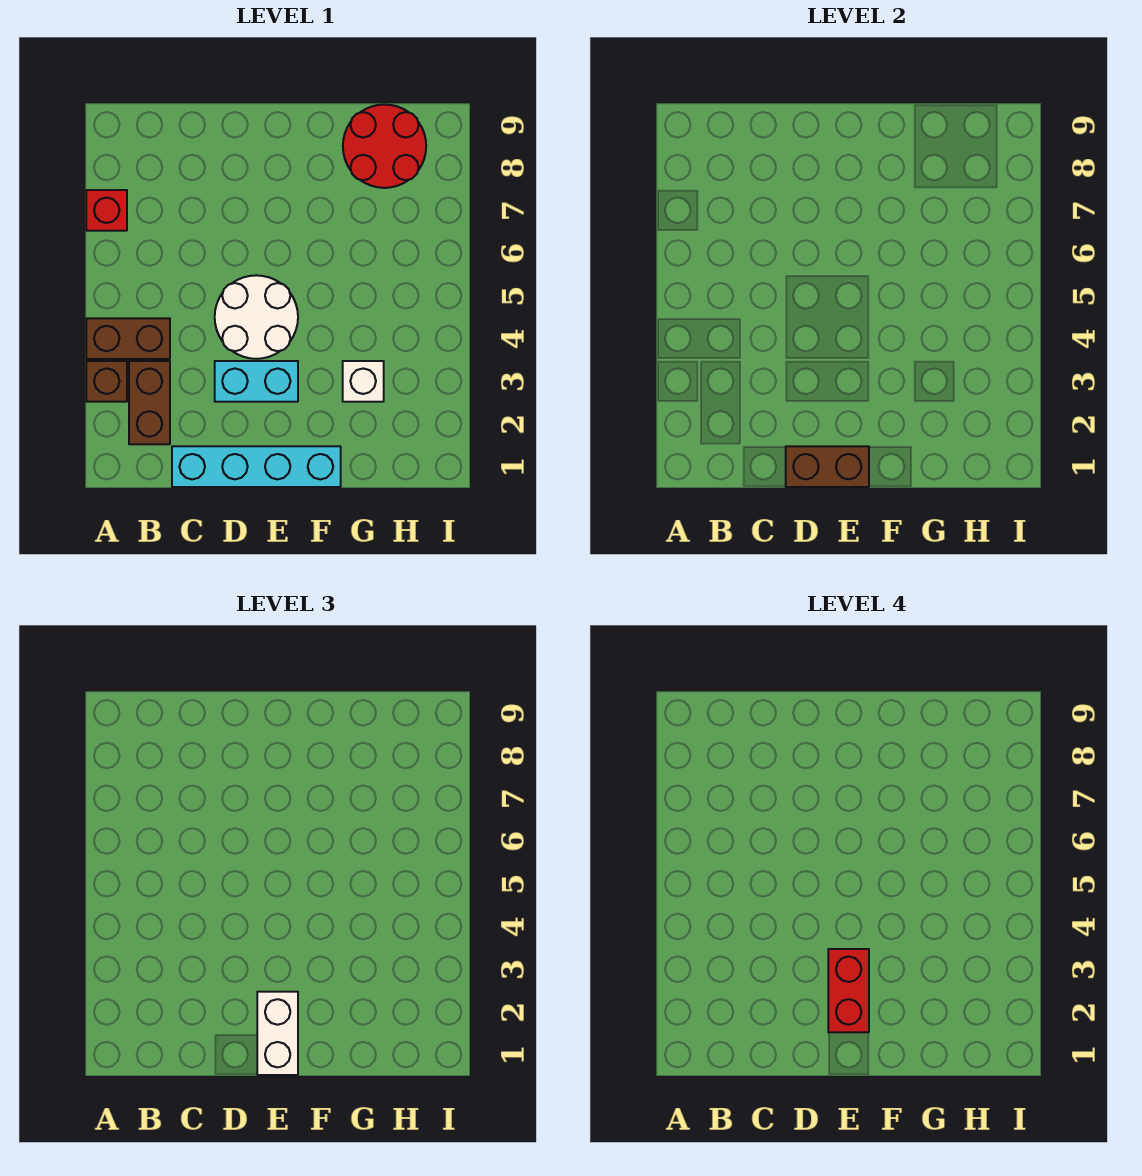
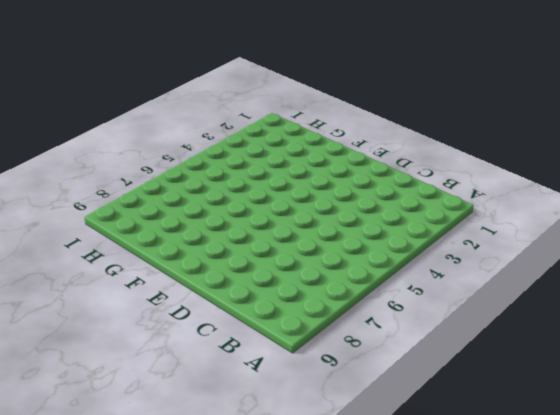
none -> brown brick A3 level 1
none -> brown brick A4:B4 level 1
none -> red brick A7 level 1

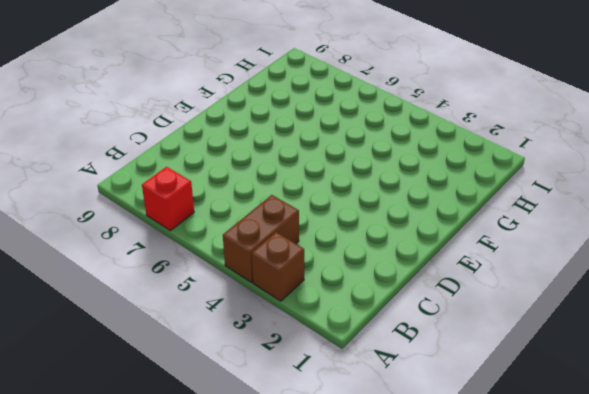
none -> brown brick B2:B3 level 1
none -> cyan brick C1:F1 level 1
none -> cyan brick D3:E3 level 1

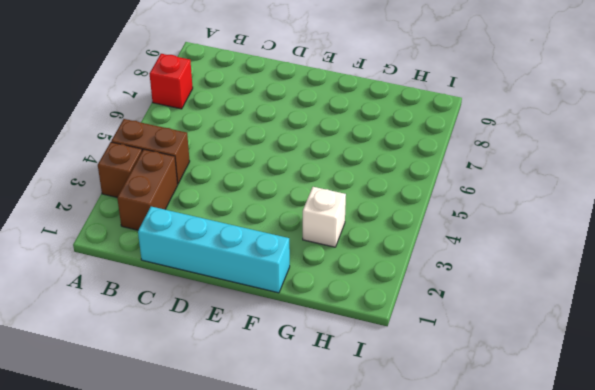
none -> cyan brick D3:E3 level 1
none -> white round brick D4:E5 level 1
none -> red round brick G8:H9 level 1

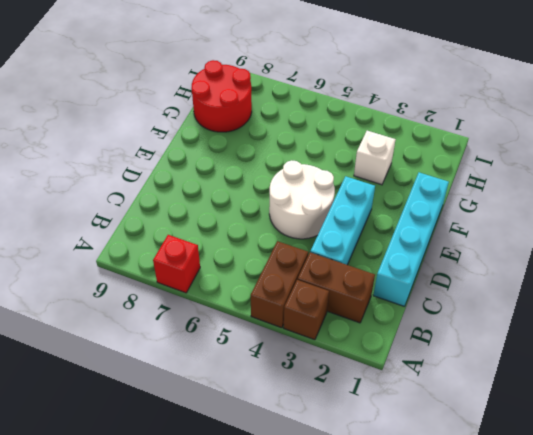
cyan brick C3:E3 level 1 -> cyan brick D3:E3 level 1
none -> brown brick D1:E1 level 2
none -> white brick E1:E2 level 3
none -> red brick E2:E3 level 4

